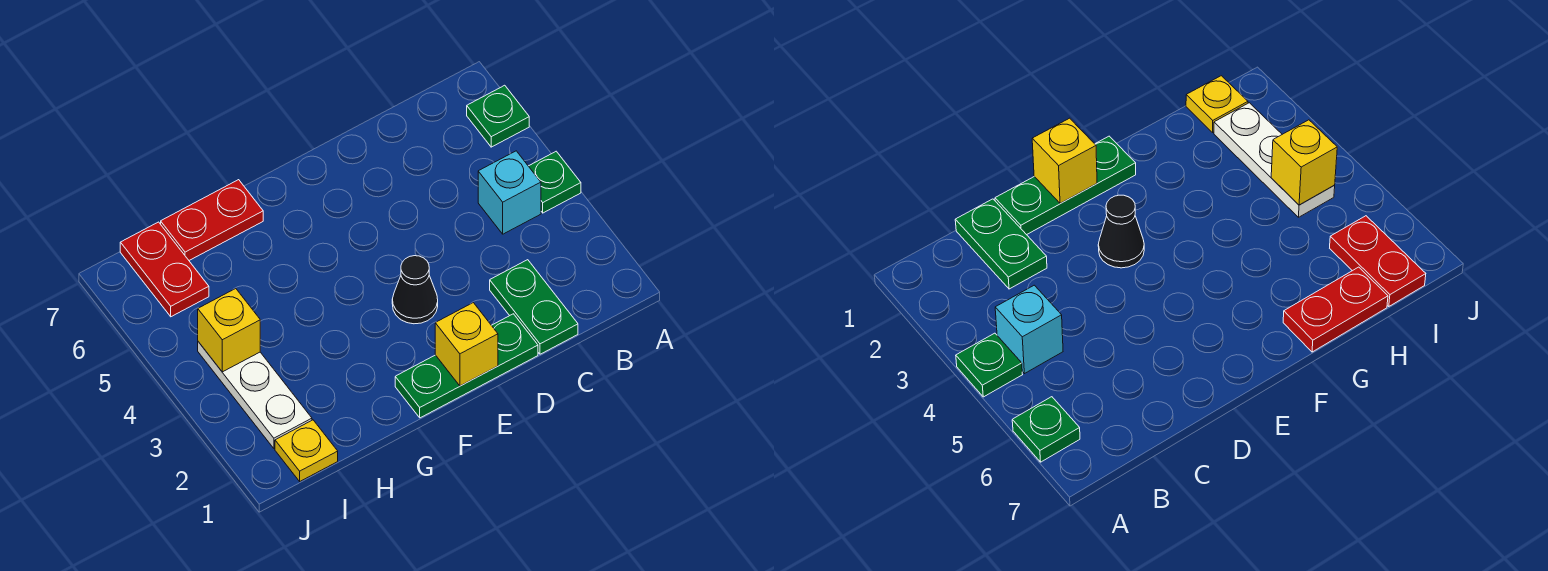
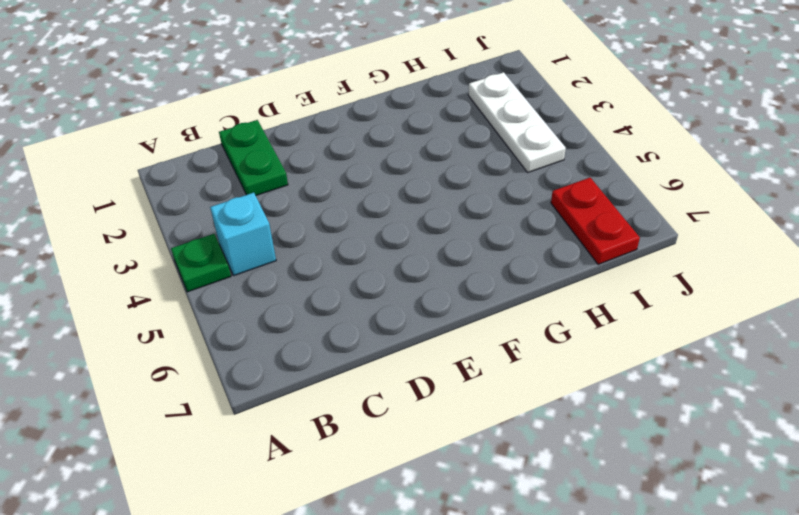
none -> green plate A6 level 1
none -> green plate D1:F1 level 1
none -> black cone E3 level 1

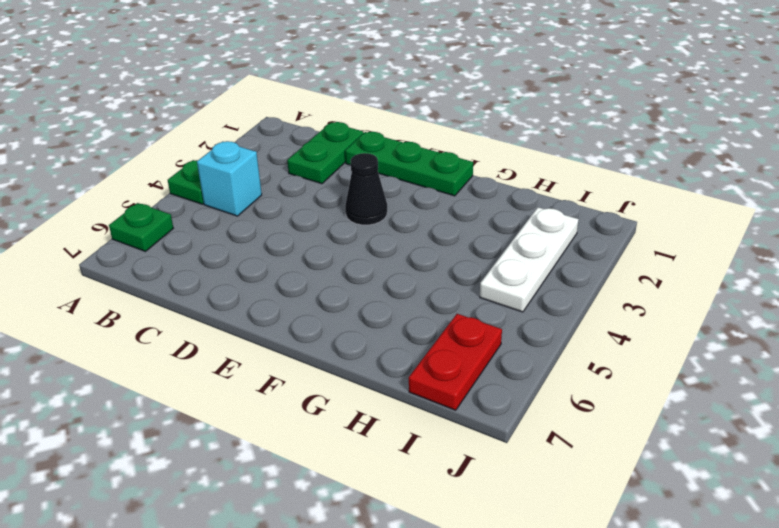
none -> red plate G7:H7 level 1
none -> yellow plate I1 level 1
none -> yellow brick E1 level 2

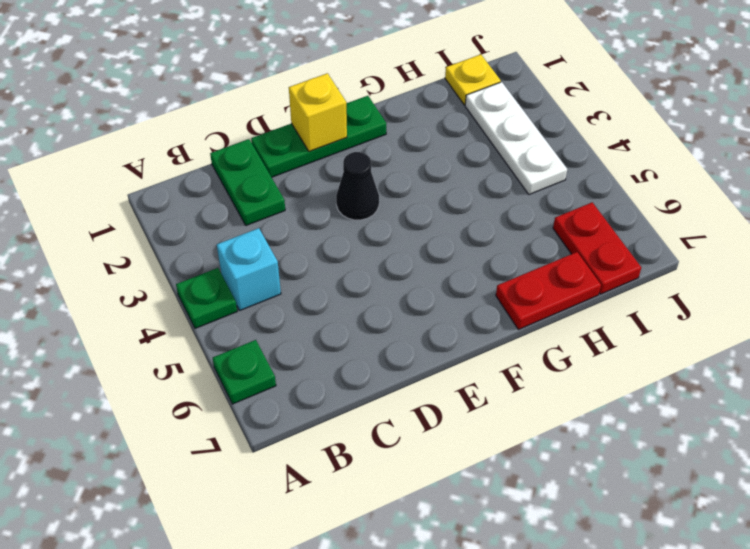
none -> yellow brick I4 level 2

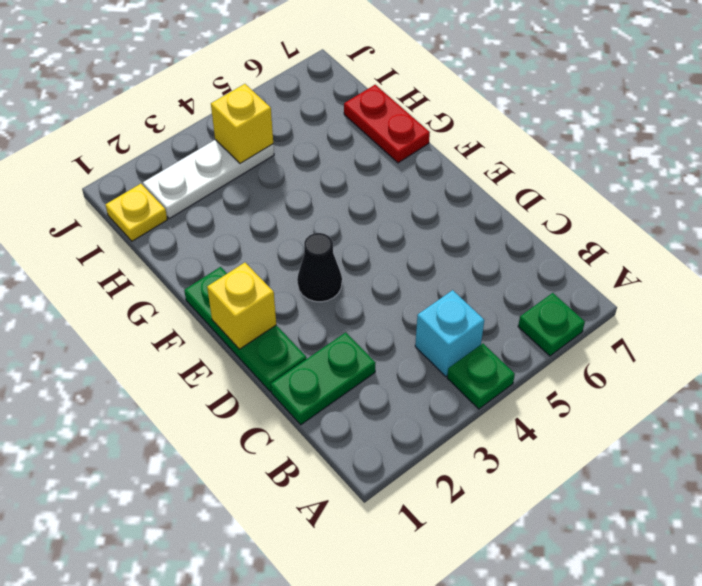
none -> red plate I6:I7 level 1

